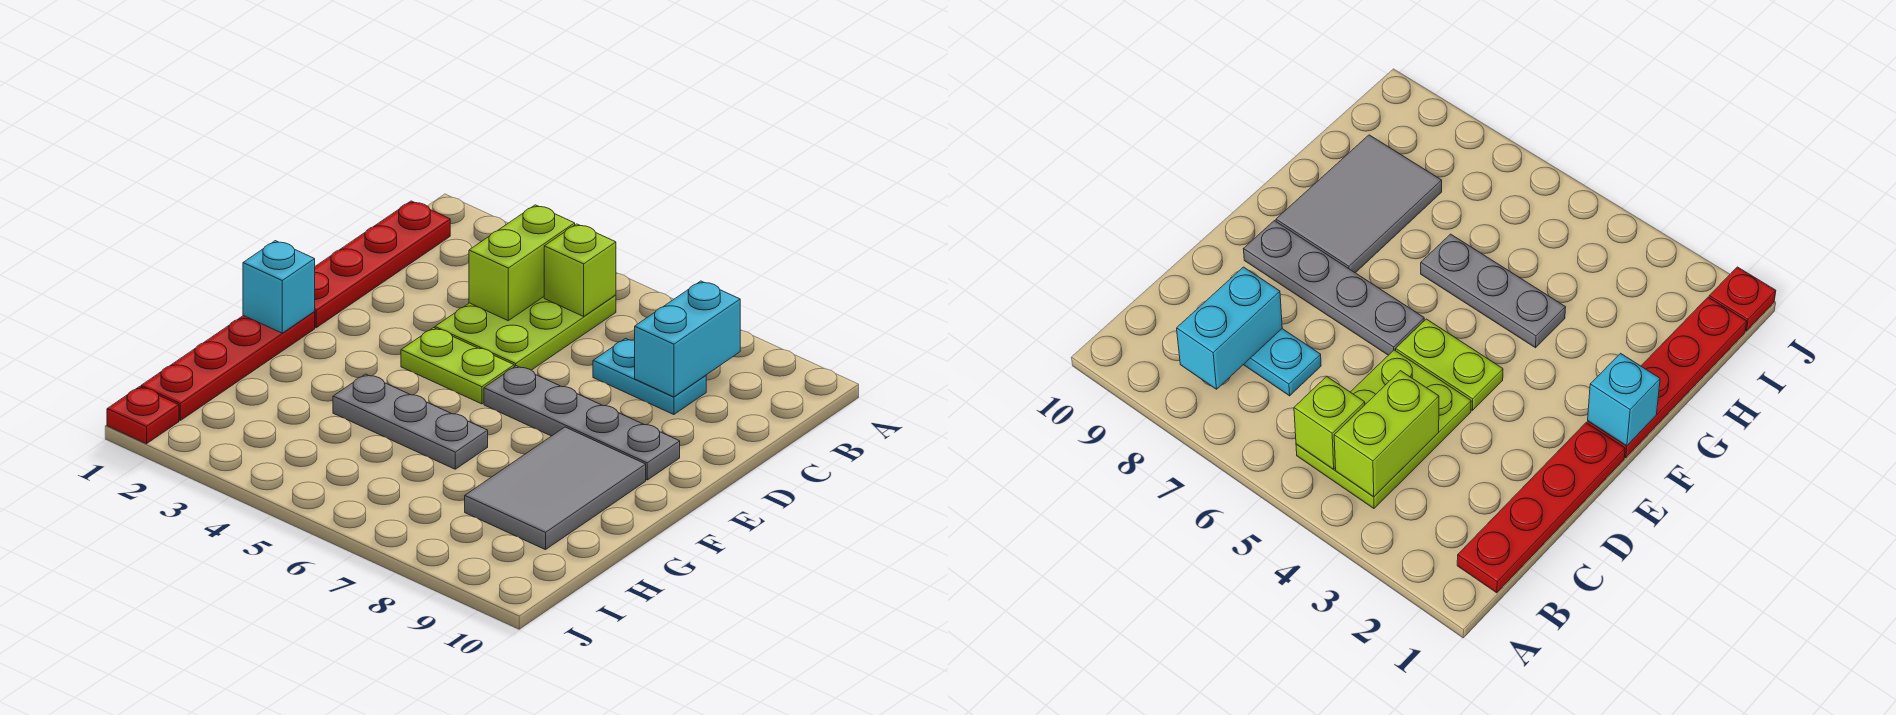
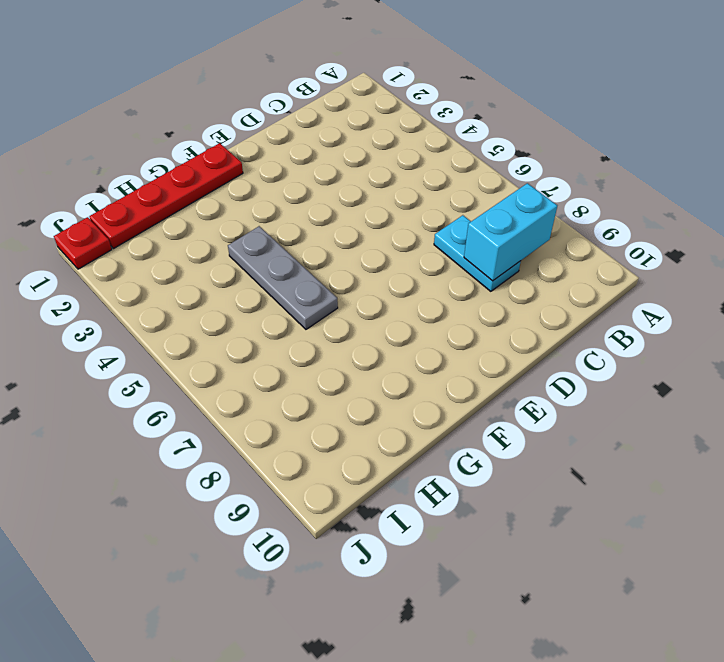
none -> red plate B1:E1 level 1
none -> lime plate B4:D5 level 1
none -> lime plate E4:E5 level 1

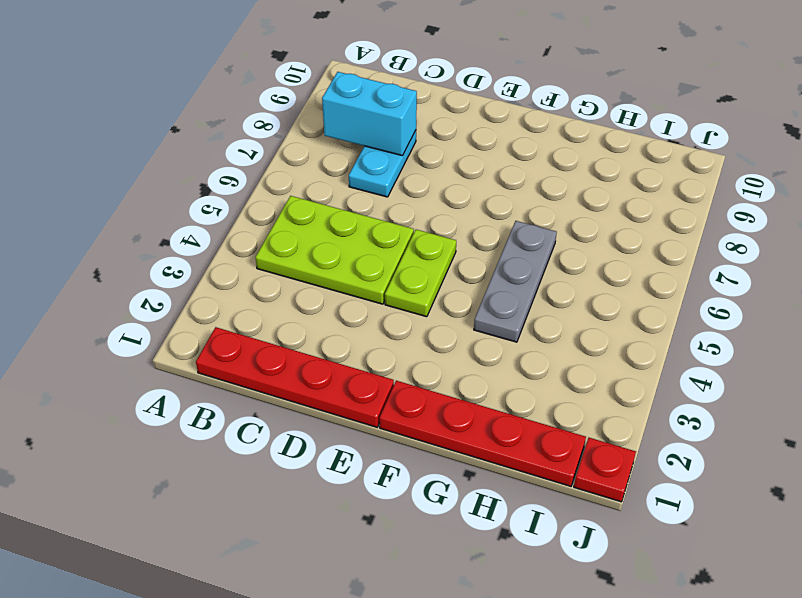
none -> grey plate E6:E9 level 1
none -> grey tile F8:H9 level 1
none -> lime brick B4:C4 level 2

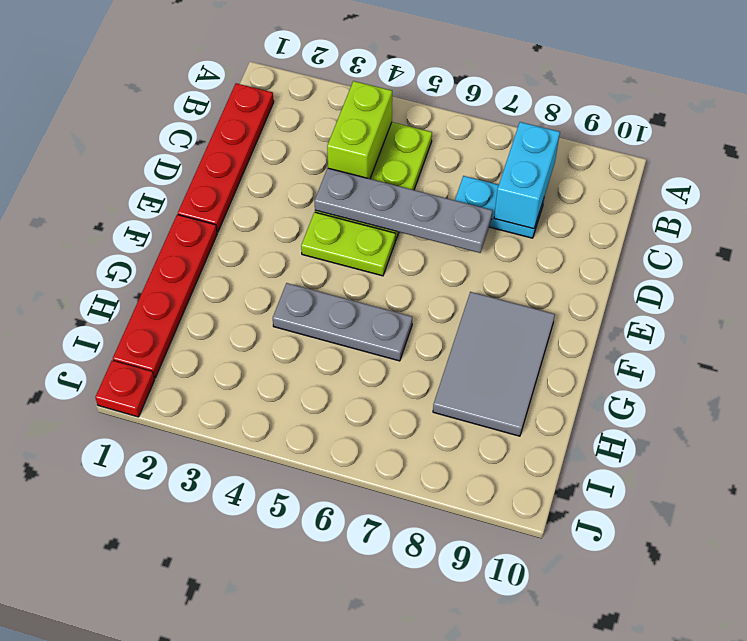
grey plate D4:D7 level 2 -> grey plate E6:E9 level 1
none -> lime brick B5 level 2
none -> cyan brick F1 level 2

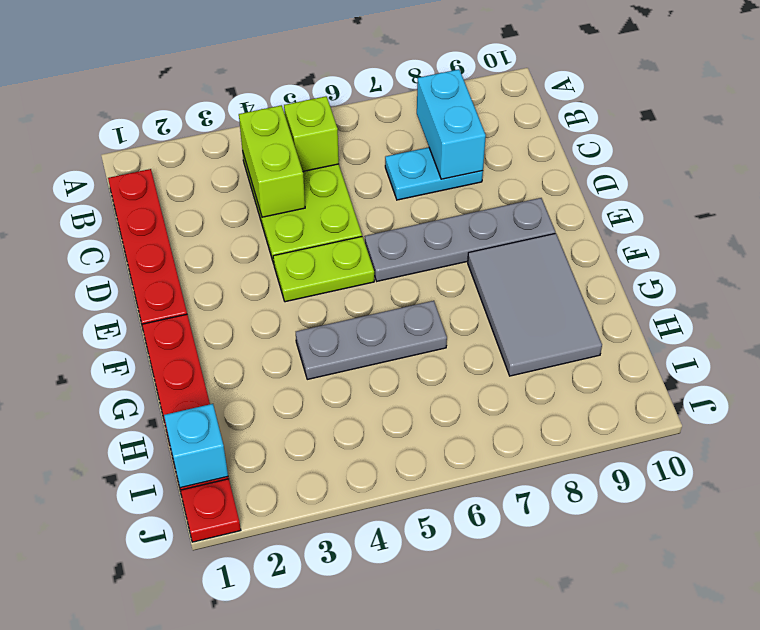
cyan brick I1 level 2 -> cyan brick F1 level 2

